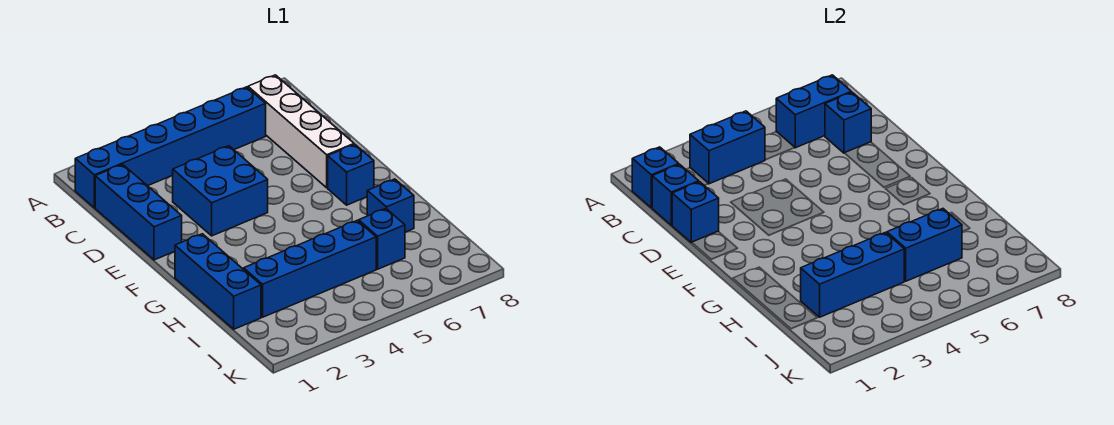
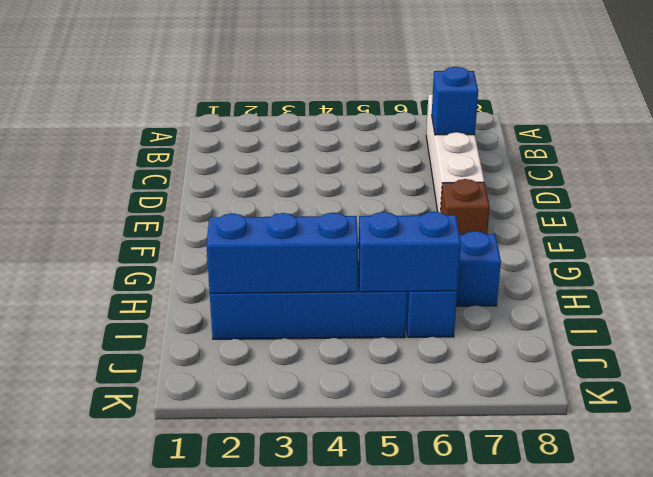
brown brick F7 level 1 -> blue brick F7 level 1
none -> blue brick B1:B6 level 1
none -> blue brick C1:E1 level 1
none -> blue brick D3:E4 level 1

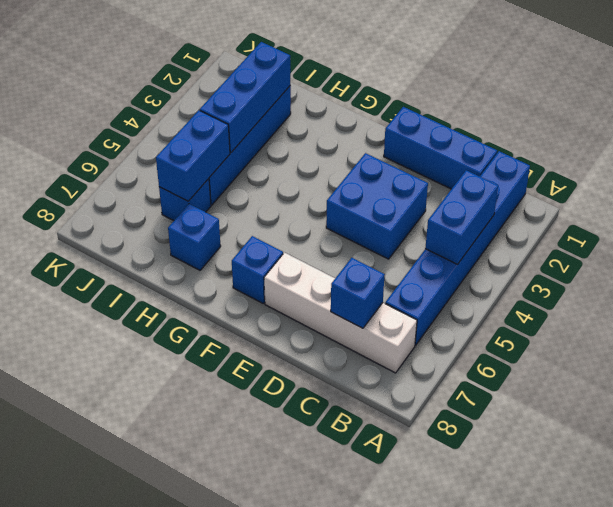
none -> blue brick G1:I1 level 1
none -> blue brick B1 level 2
none -> blue brick B6:B7 level 2

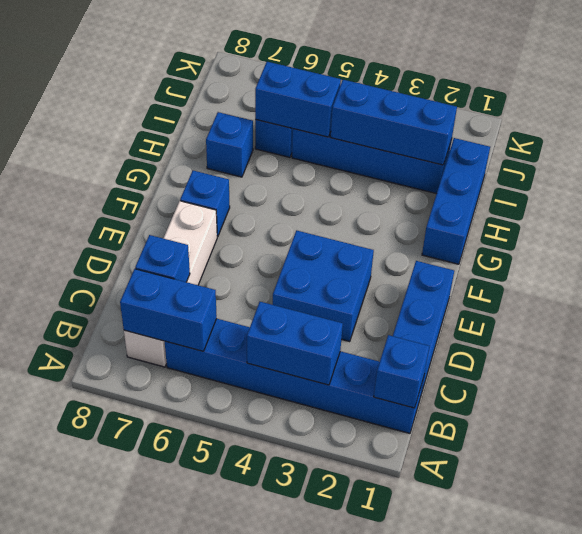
none -> blue brick C1 level 2
none -> blue brick D1 level 2

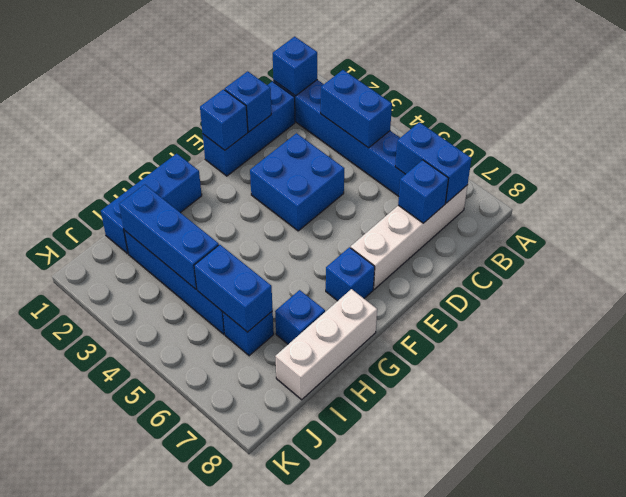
blue brick E1 level 2 -> blue brick C1 level 2
white brick G8:I8 level 1 -> none

